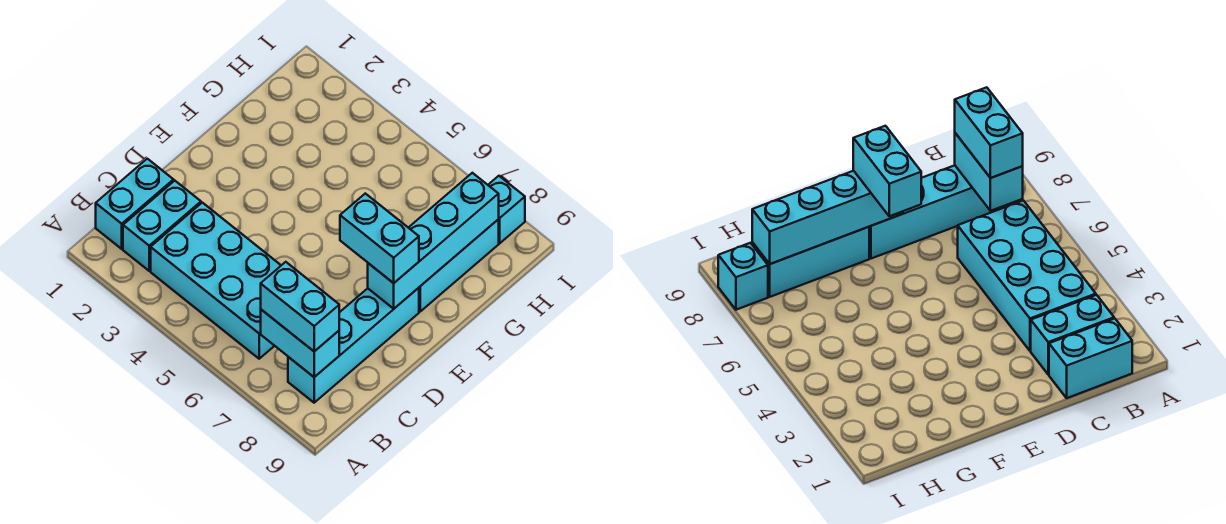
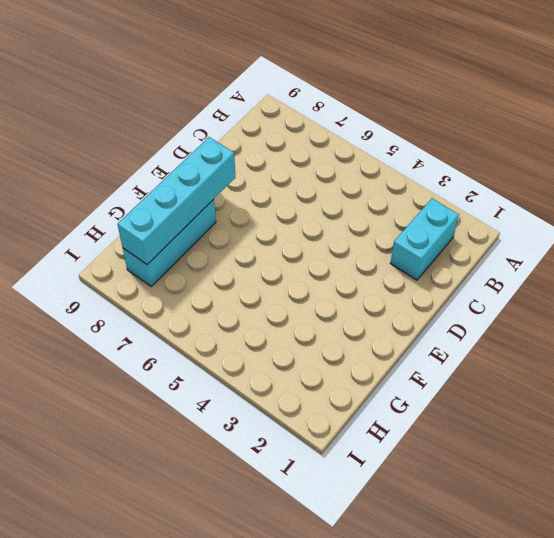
none -> cyan brick B1:C1 level 1
none -> cyan brick B3:C6 level 1

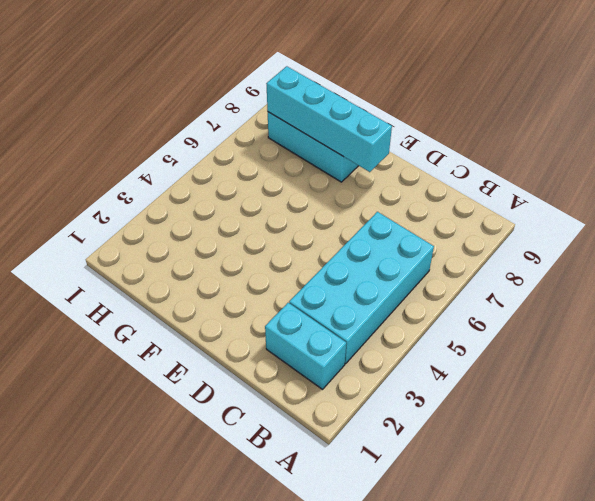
none -> cyan brick B1:C1 level 1
none -> cyan brick B8:E8 level 1

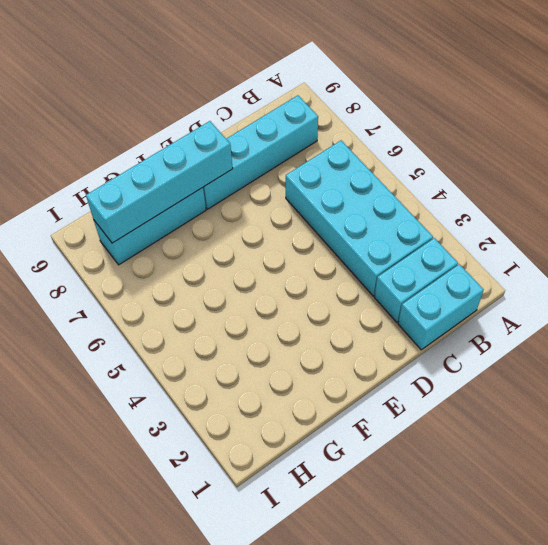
none -> cyan brick I8 level 1
none -> cyan brick B7:B8 level 2

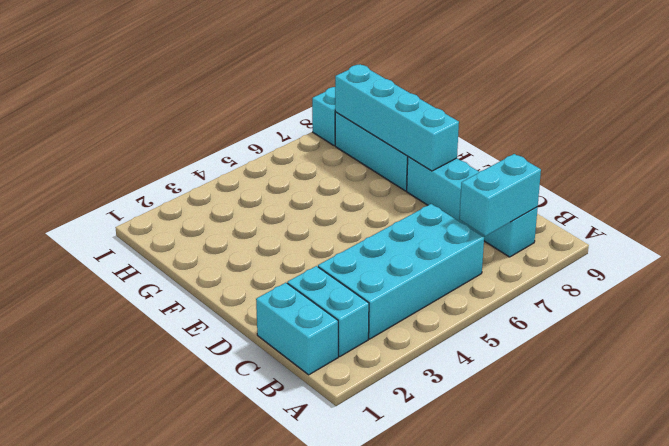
none -> cyan brick B7:B8 level 3
none -> cyan brick E7:E8 level 3

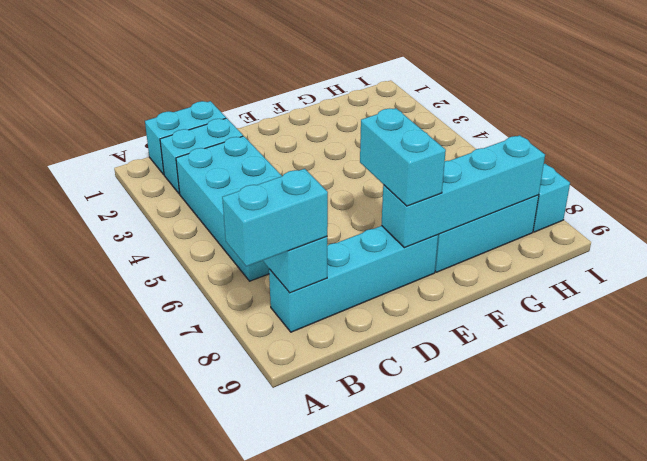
cyan brick A8:B8 level 3 -> cyan brick B7:B8 level 3

